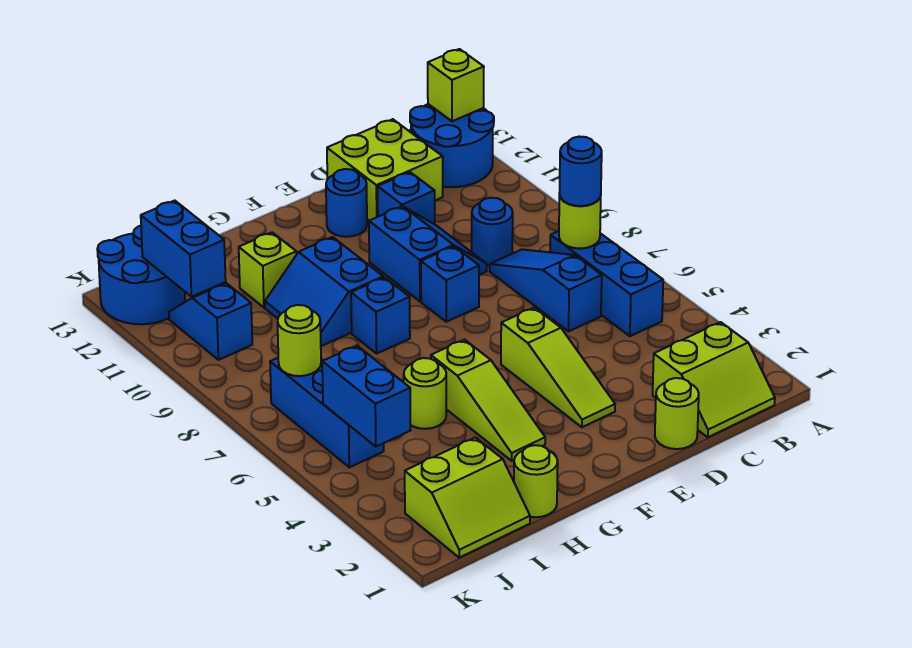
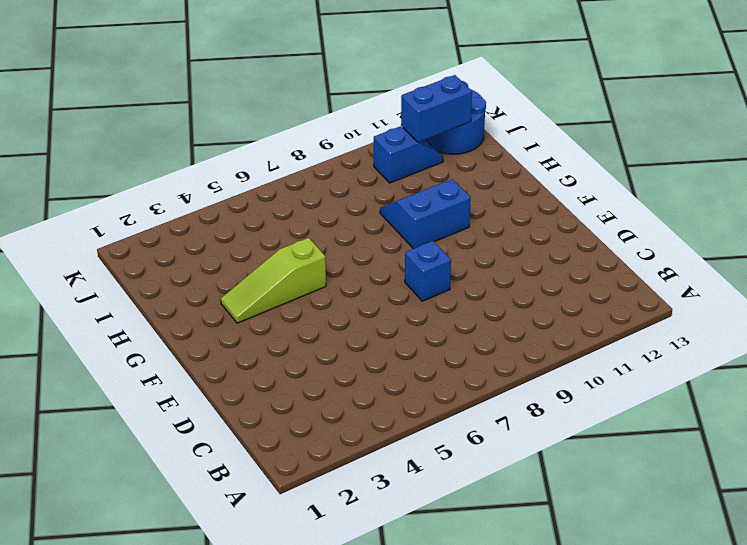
none -> blue round brick A12:B13 level 1
none -> lime slope B1:C2 level 1 top 2
none -> blue brick B5:B7 level 1

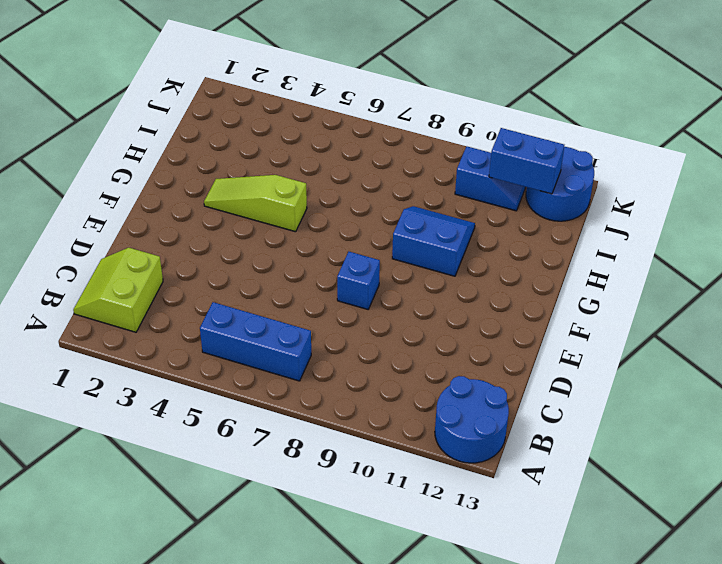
none -> blue slope C6:C8 level 1 top 6
none -> blue round brick C9 level 1
none -> lime brick C12:D13 level 1

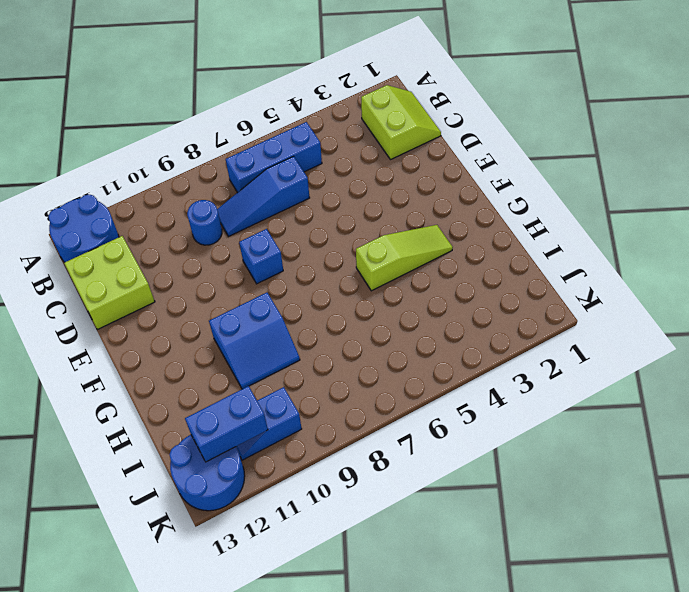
none -> lime round brick D1 level 1
none -> blue slope D9:E10 level 1 top E
none -> blue brick D11 level 1

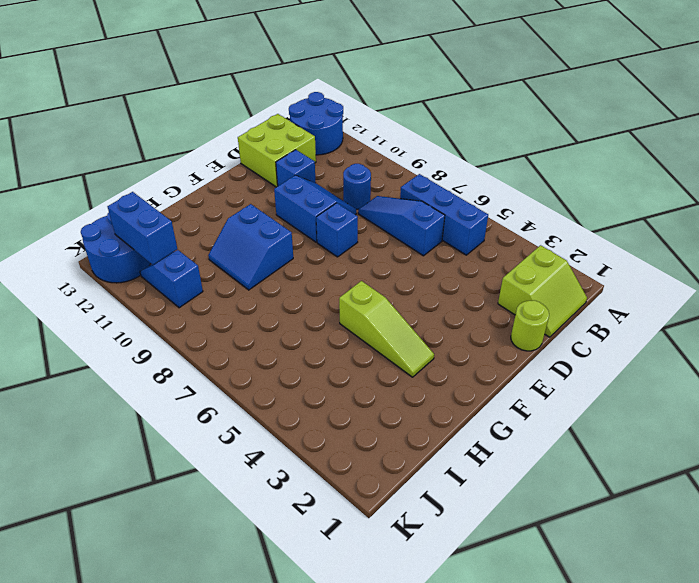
none -> lime slope E3:E5 level 1 top 5
none -> blue round brick E12 level 1
none -> blue brick G8 level 1

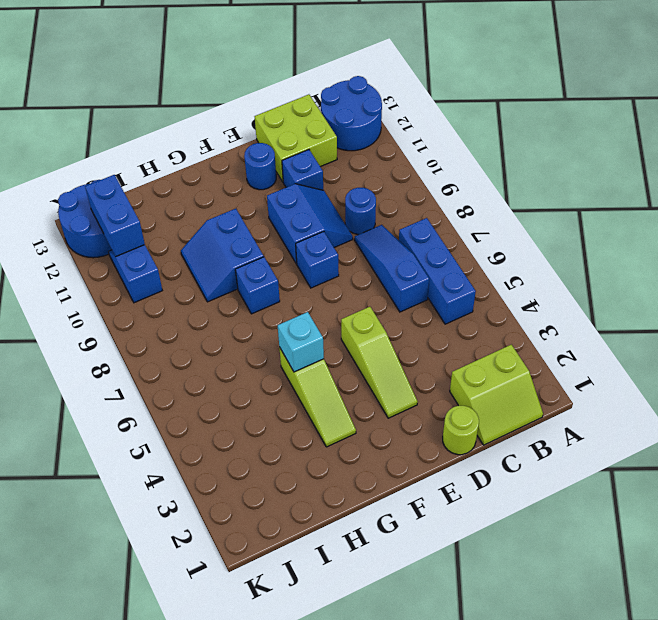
cyan brick G5 level 2 -> none
none -> lime round brick H1 level 1
none -> lime round brick H5 level 1
none -> lime brick H11 level 1

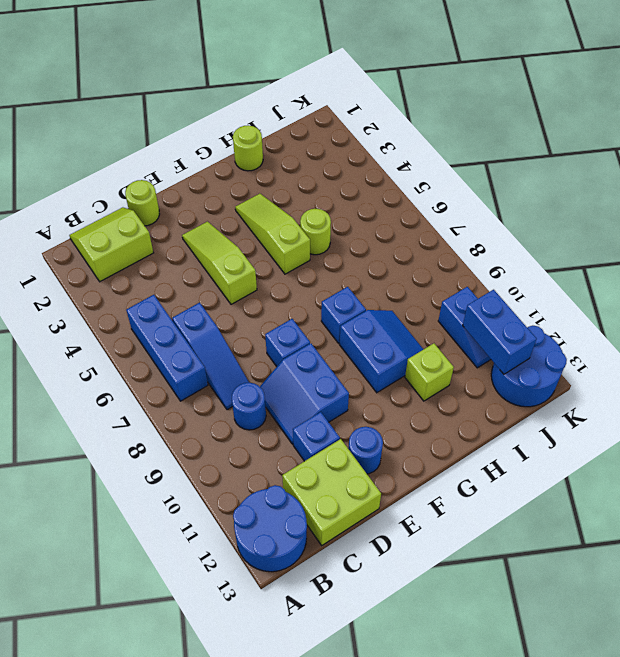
none -> lime slope I1:J2 level 1 top 2
none -> blue brick J5:J7 level 1
none -> lime brick A13 level 2

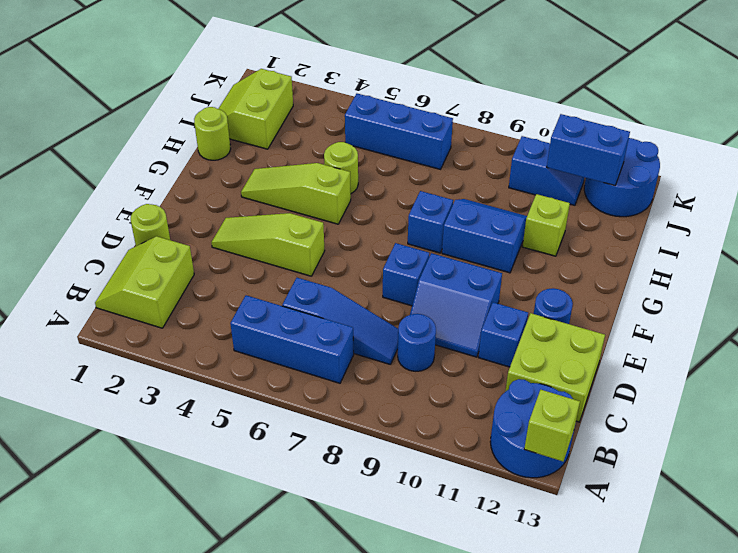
none -> lime round brick B7 level 2
none -> blue brick J4:J5 level 2
none -> lime round brick J7 level 2

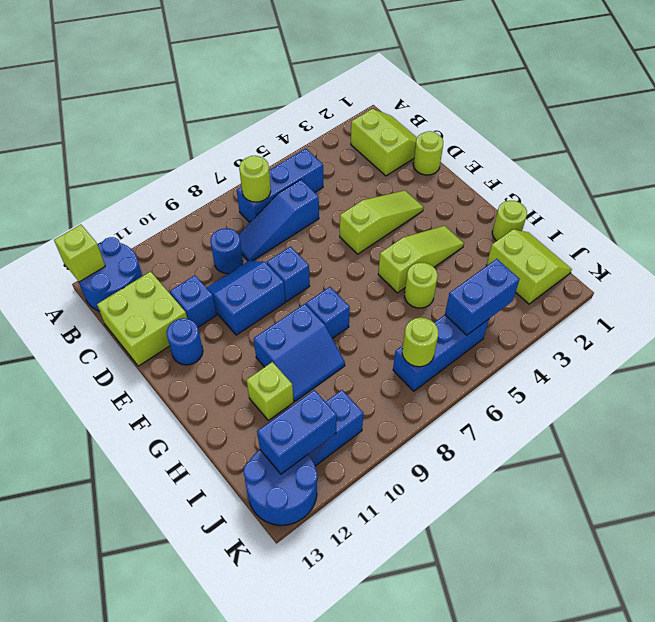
none -> blue round brick B7 level 3

